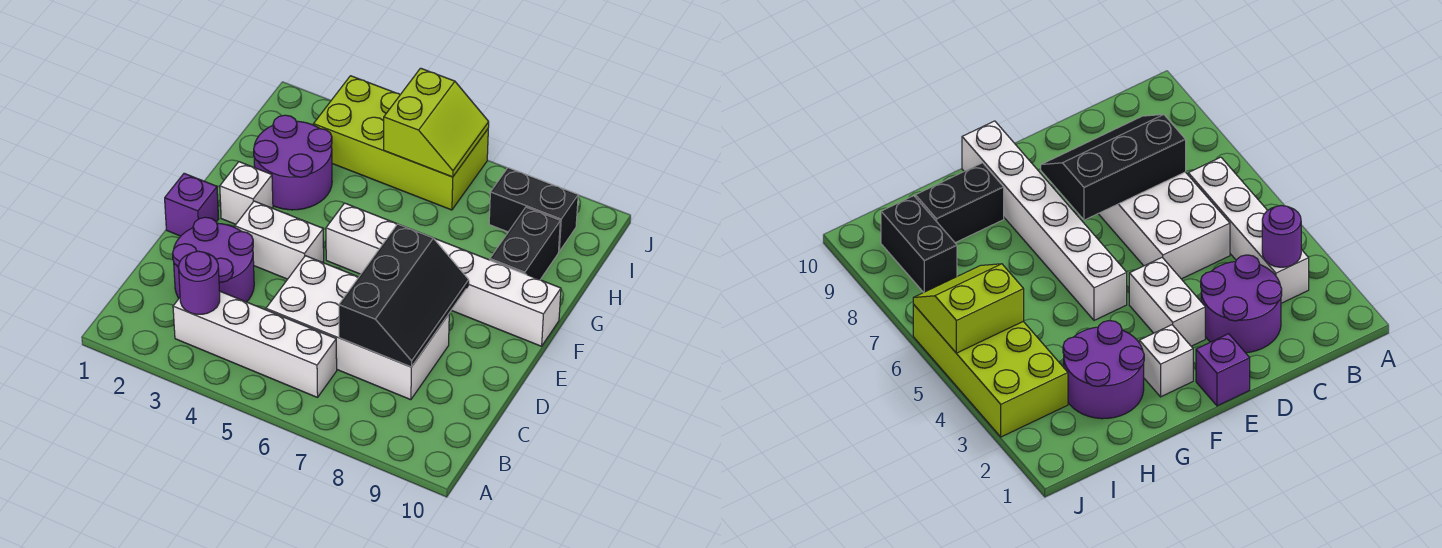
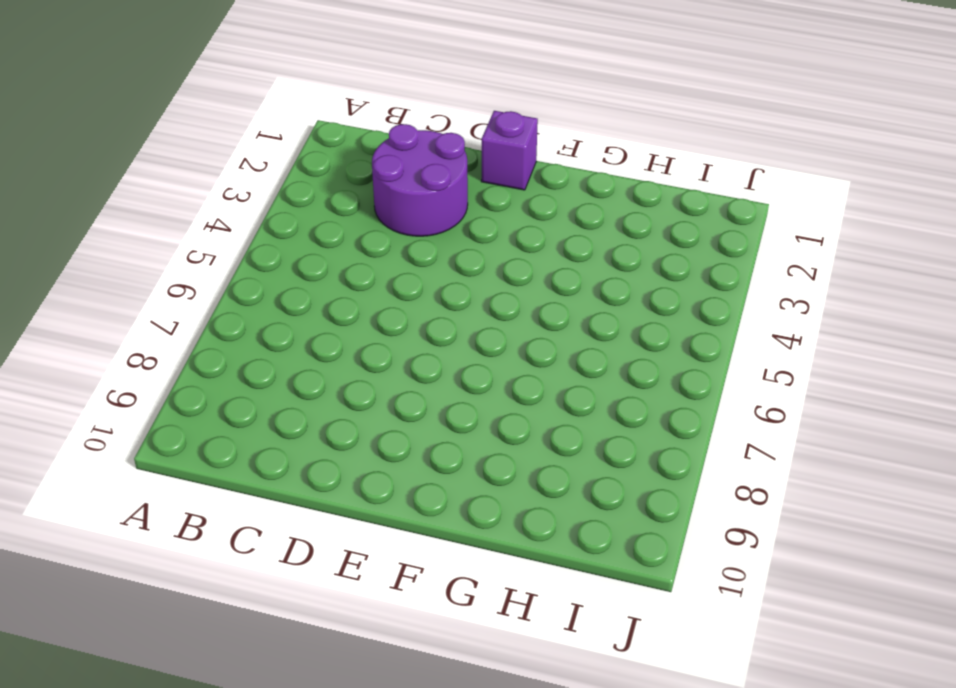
none -> white brick B3:B6 level 1
none -> white brick C5:D8 level 1
none -> white brick E3:E4 level 1

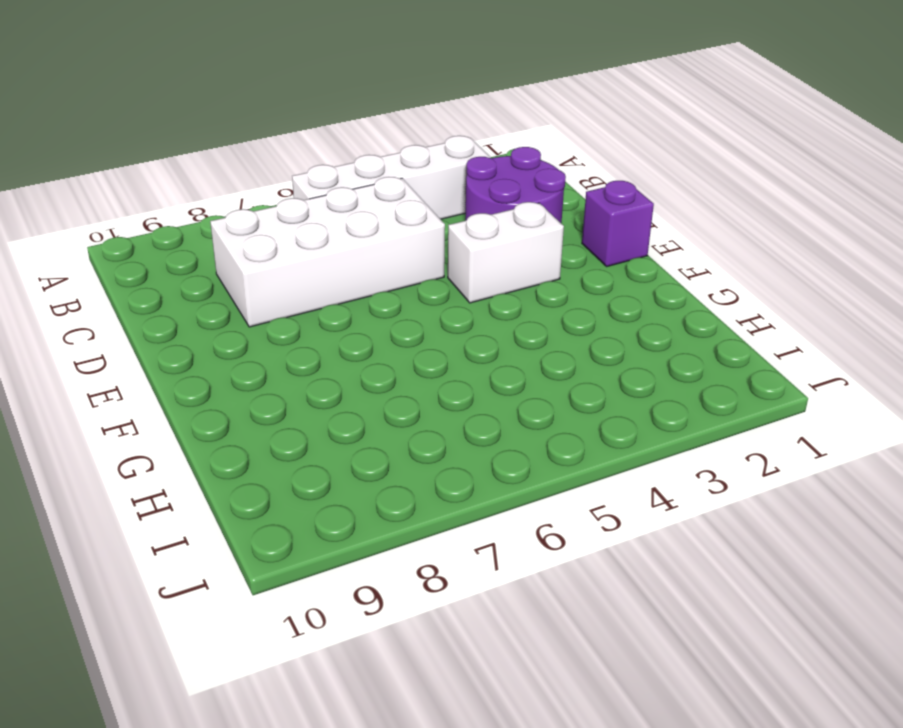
none -> white brick F2 level 1
none -> white brick F5:F10 level 1
none -> purple round brick G2:H3 level 1

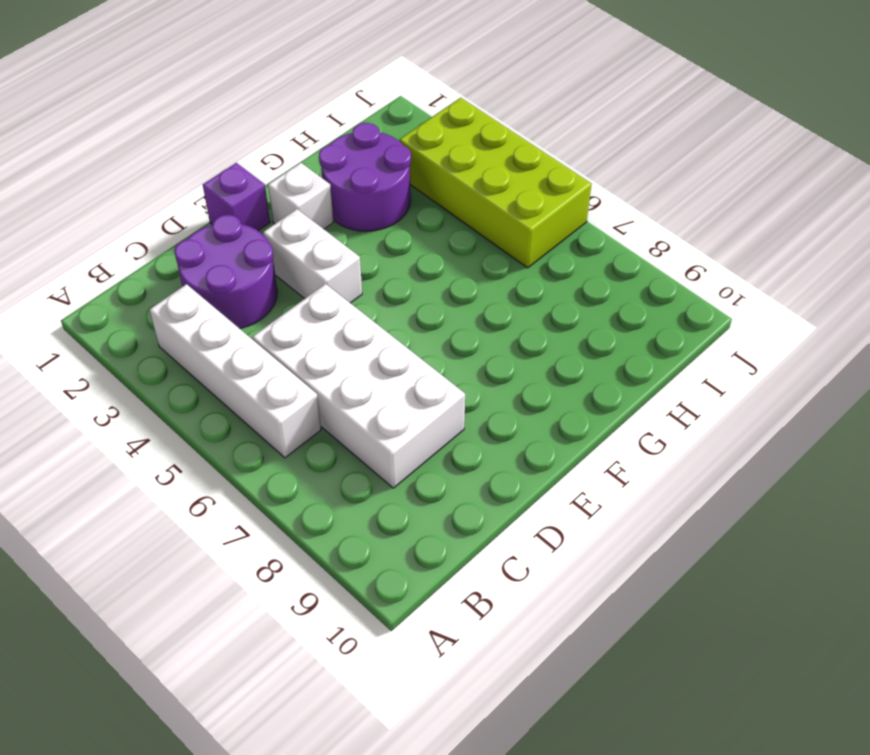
none -> white brick F5:F10 level 1
none -> black brick G9:H9 level 1
none -> black brick I8:I9 level 1

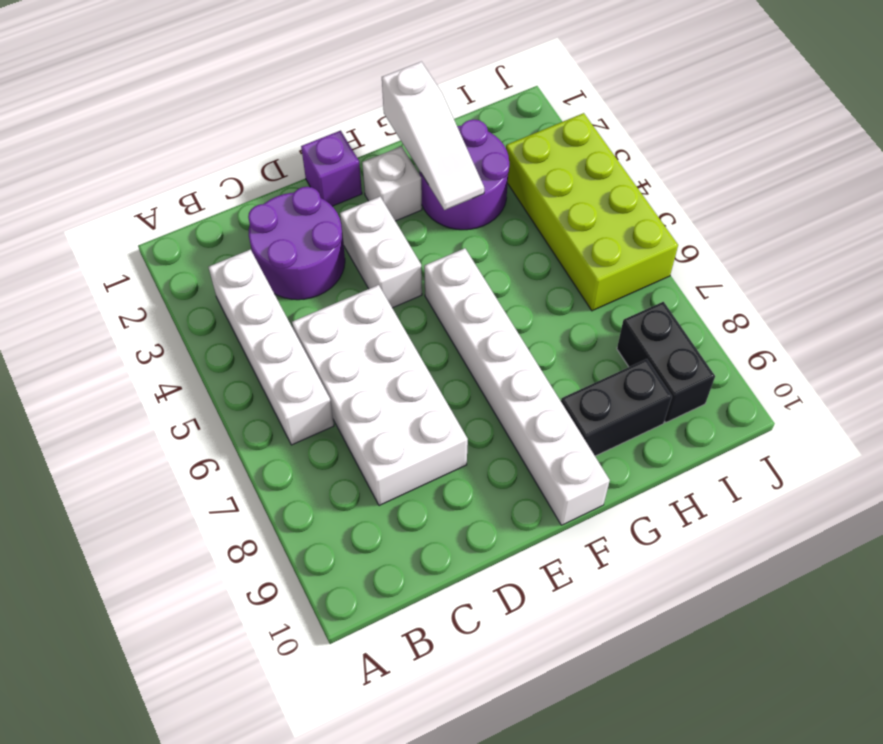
white slope G1:G3 level 2 top 1 -> none
none -> purple round brick B3 level 2
none -> black slope C7:E8 level 2 top 7
none -> lime slope I5:J6 level 2 top 5

